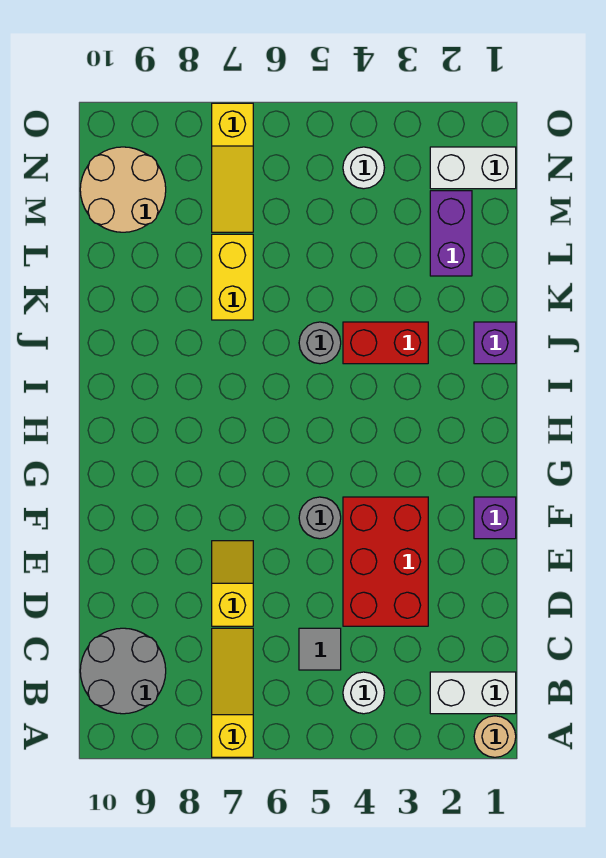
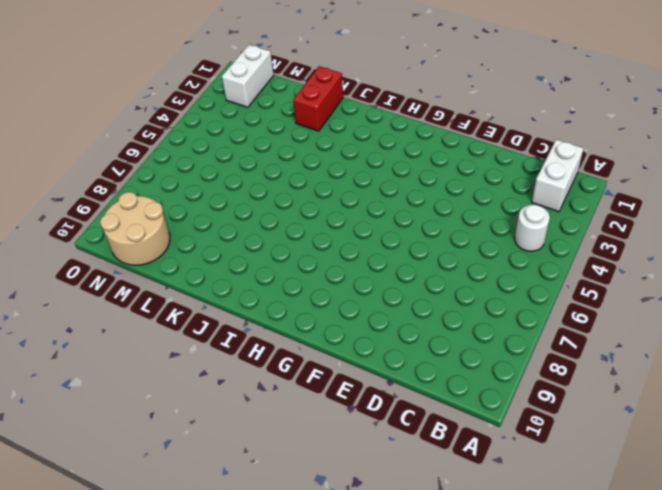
red brick K1:K2 level 1 -> red brick J3:J4 level 1
none -> tan round brick A1 level 1
none -> yellow slope A7:C7 level 1 top A
none -> grey round brick B9:C10 level 1

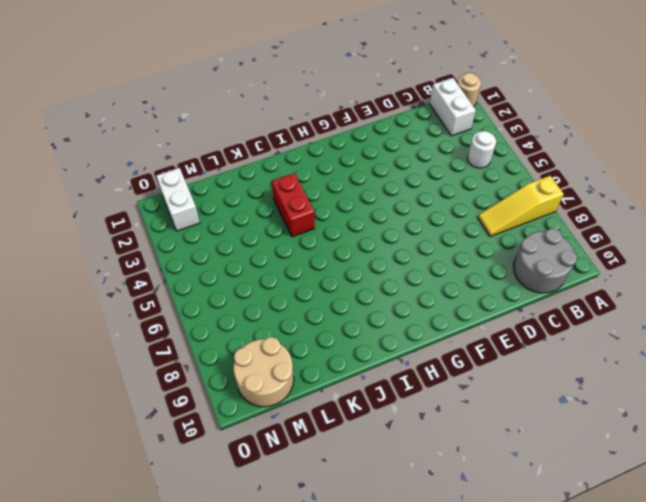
none -> grey tile C5 level 1
none -> red brick D3:F4 level 1
none -> yellow slope D7:E7 level 1 top D

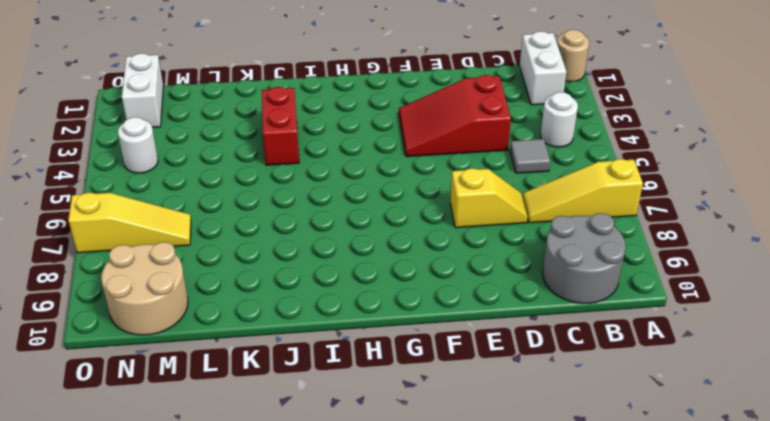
red slope D3:F4 level 1 top D -> red brick D3:F4 level 1
yellow slope D7:E7 level 1 top E -> yellow slope D7:E7 level 1 top D
none -> purple brick F1 level 1
none -> grey round brick F5 level 1
none -> purple brick J1 level 1

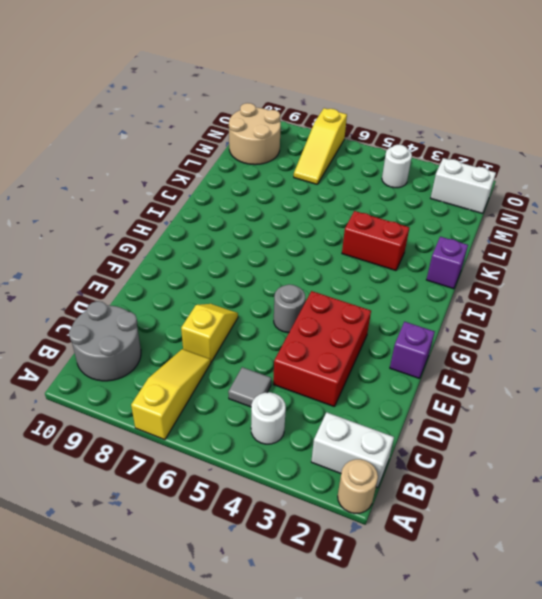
none -> grey round brick J5 level 1
none -> yellow brick K7:L7 level 1
none -> purple brick L2:M2 level 1

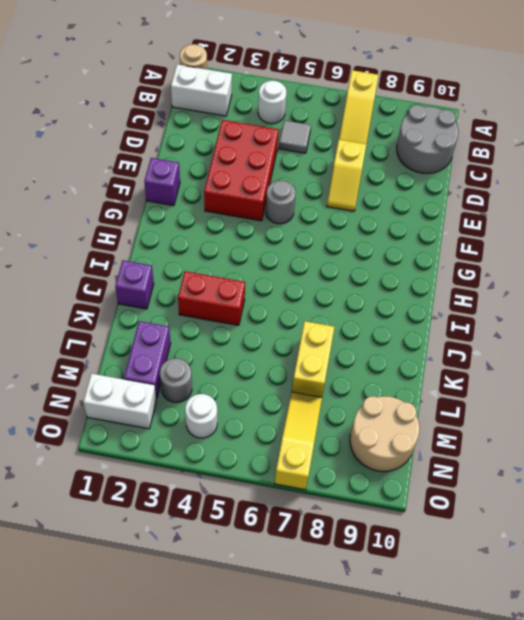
grey round brick M3 level 1 -> grey round brick J5 level 1

